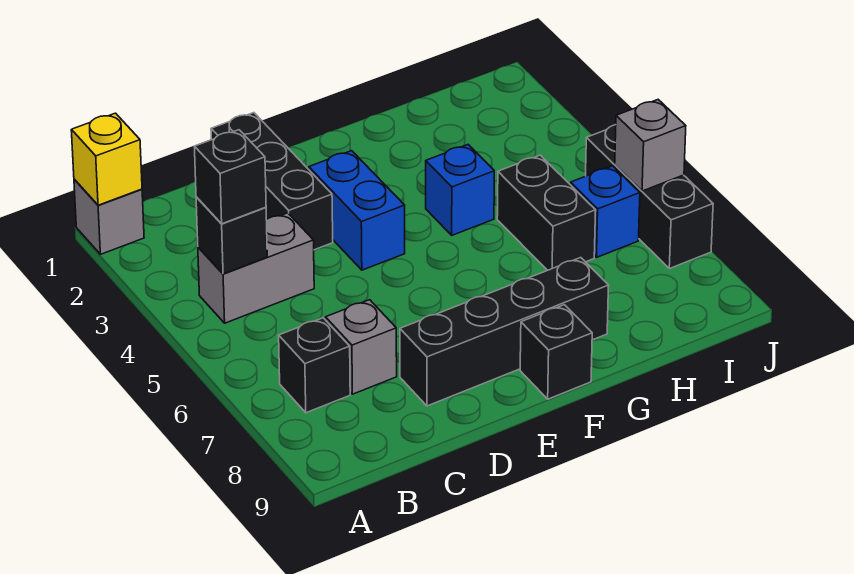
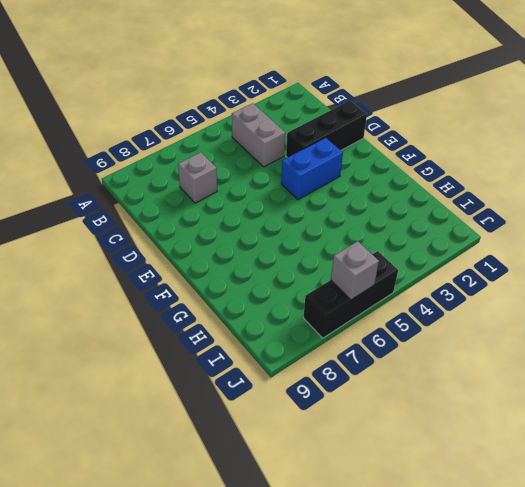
none -> grey brick A1 level 1
none -> black brick B7 level 1
none -> black brick D8:G8 level 1

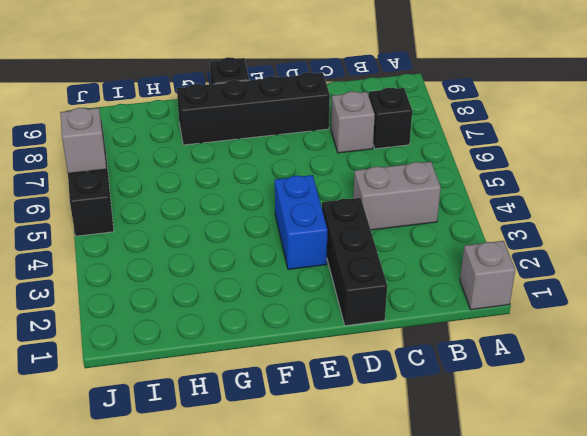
none -> blue brick G4 level 1
none -> black brick H5:H6 level 1
none -> blue brick I6 level 1

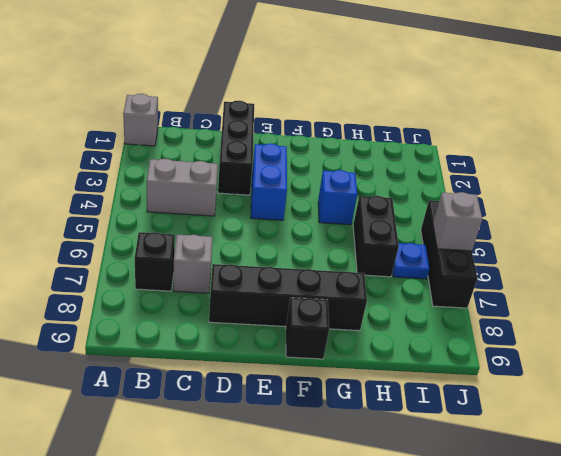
blue plate I6 level 1 -> blue brick I6 level 1
none -> yellow brick A1 level 2
none -> black brick B4 level 2
none -> black brick B4 level 3

